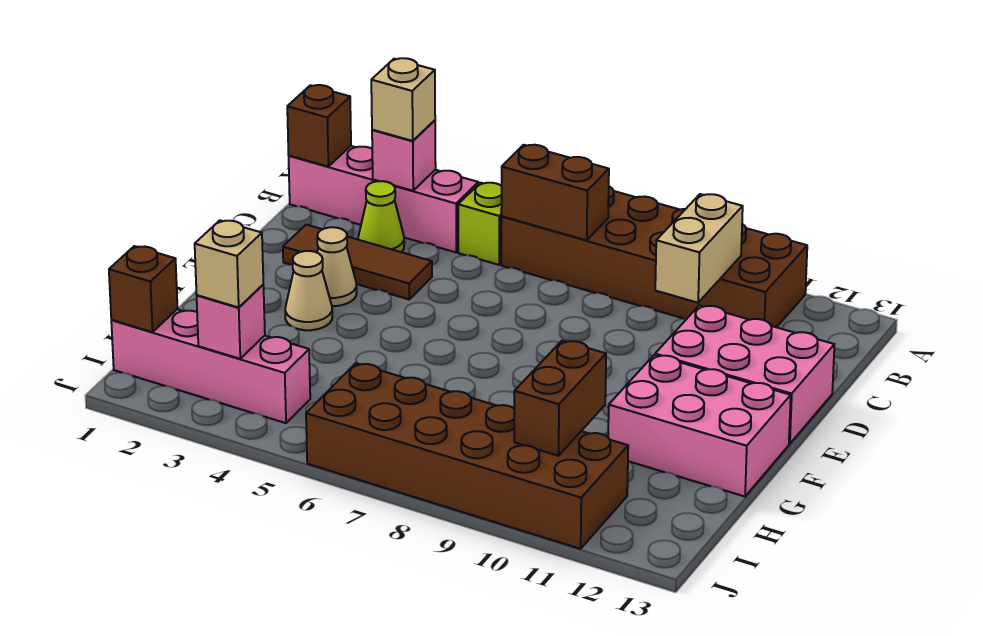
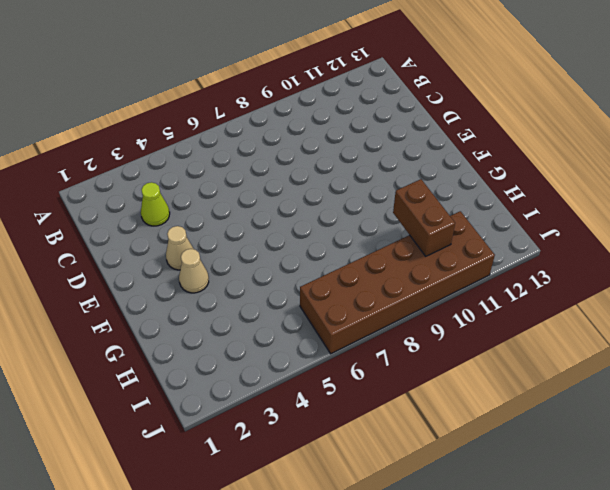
none -> brown brick A6:B11 level 1
none -> pink brick B1:B4 level 1
none -> lime brick B5 level 1

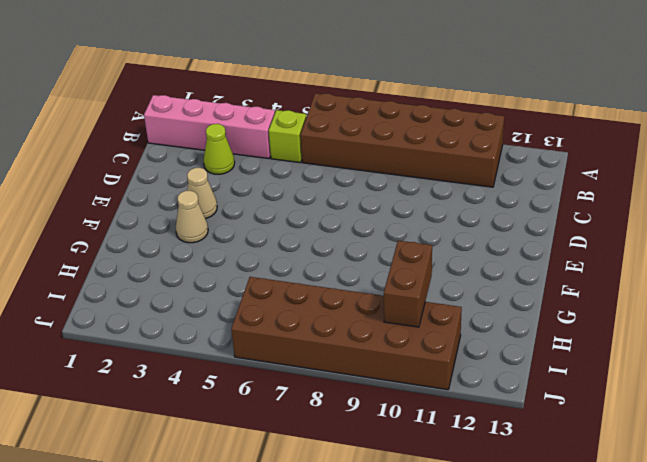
none -> brown tile D2:D4 level 1
none -> pink brick D11:E13 level 1
none -> pink brick F11:G13 level 1

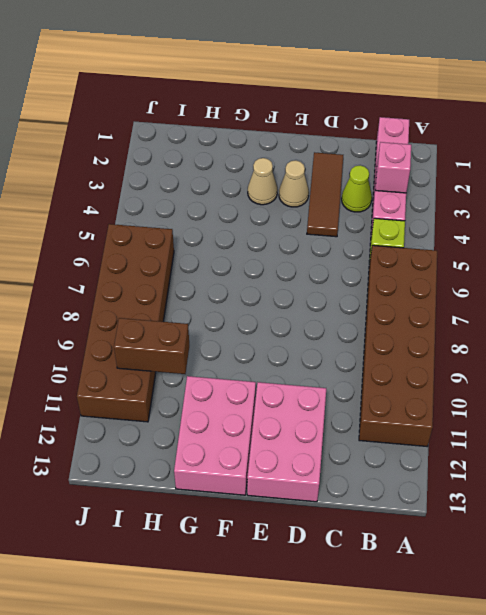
none -> pink brick I1:I4 level 1
none -> brown brick B1 level 2
none -> brown brick B6:B7 level 2

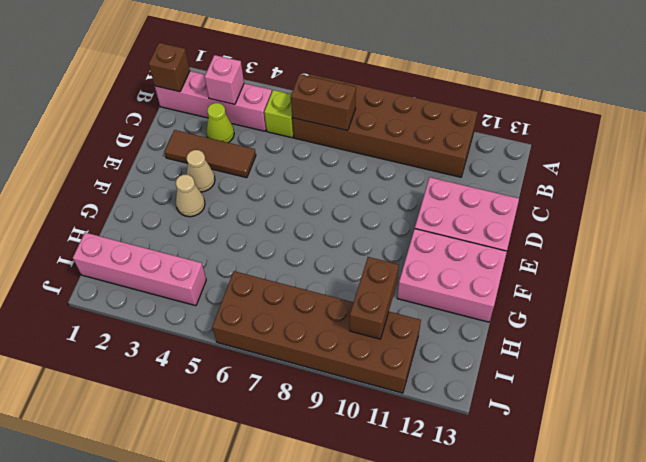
none -> tan brick B10:C10 level 2
none -> brown brick I1 level 2
none -> pink brick I3 level 2

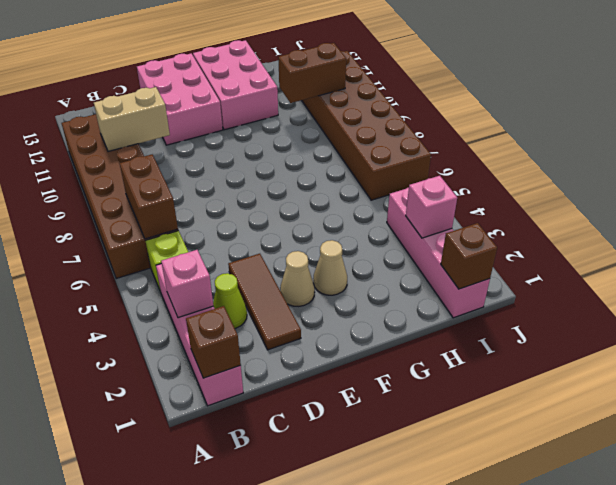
none -> tan brick B3 level 3
none -> tan brick I3 level 3

